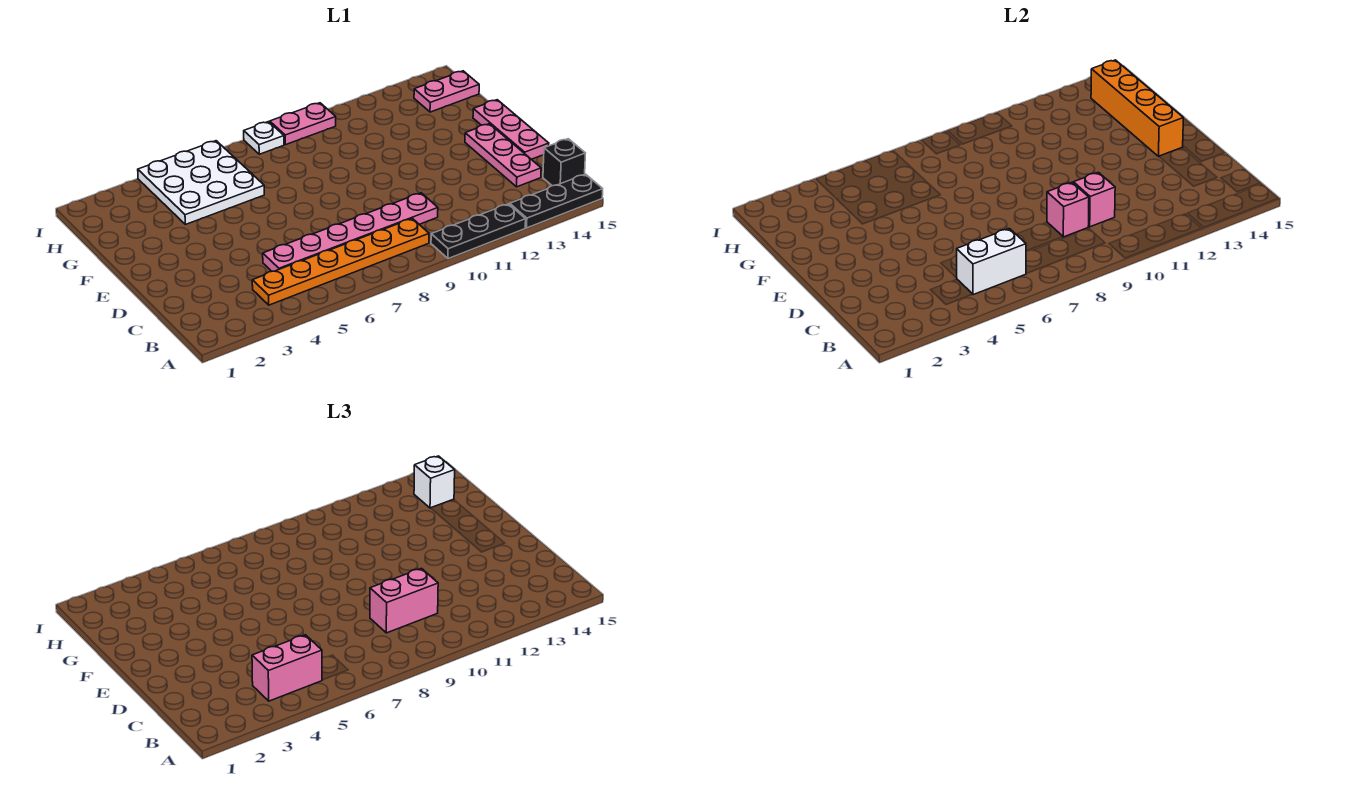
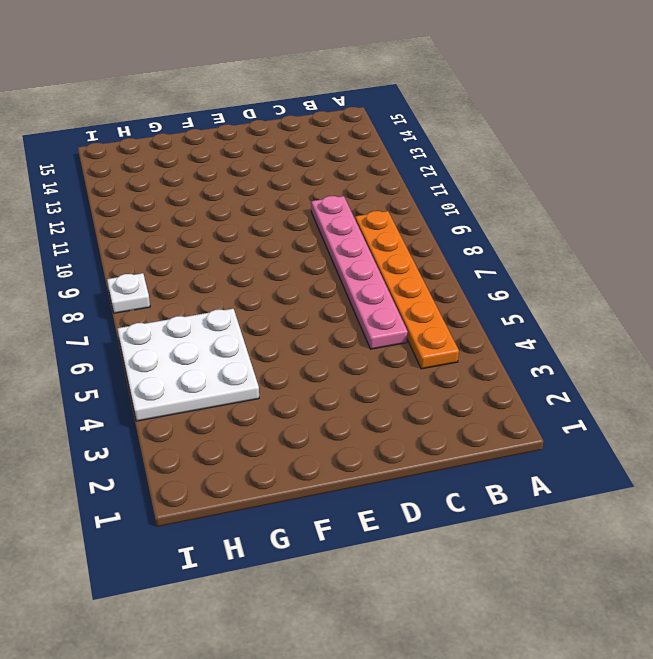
none -> black plate A10:A12 level 1
none -> black plate A13:A15 level 1
none -> black brick B15 level 1

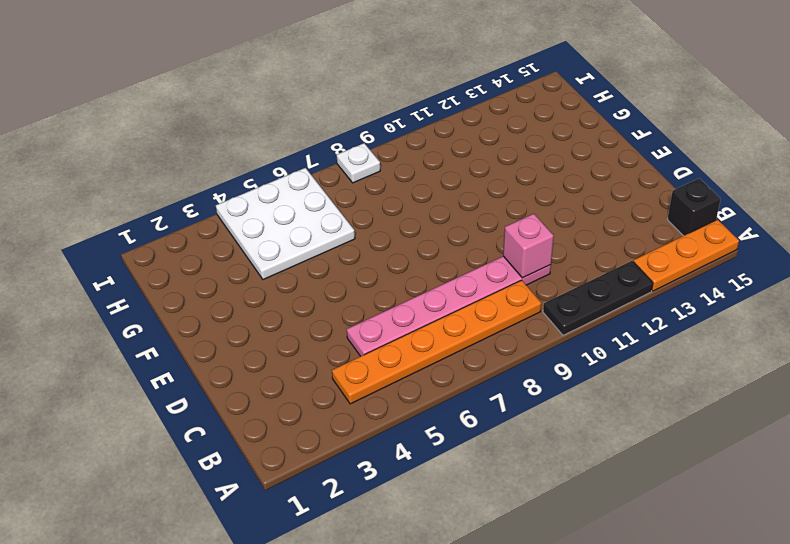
orange plate A13:A15 level 1 -> black plate A13:A15 level 1
none -> pink plate C14:E14 level 1
none -> pink plate D15:F15 level 1
none -> pink plate H14:H15 level 1

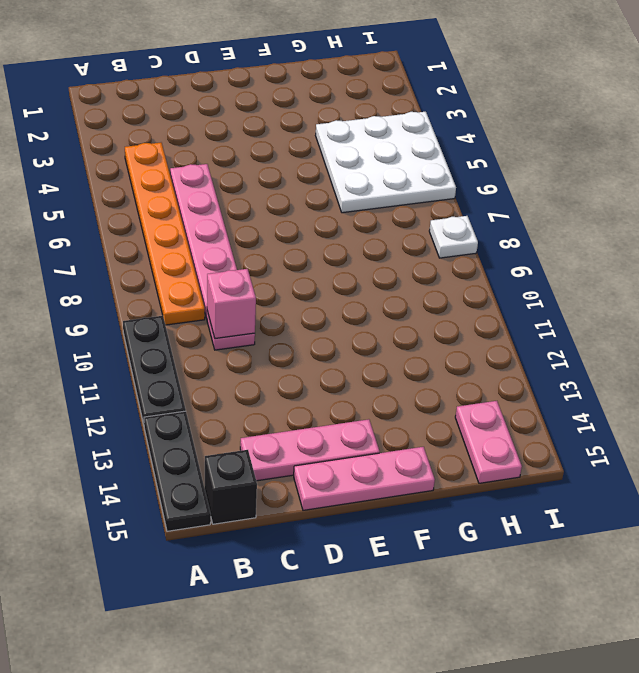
none -> pink plate I9:I10 level 1
none -> white brick B5:B6 level 2
none -> pink brick C9 level 2

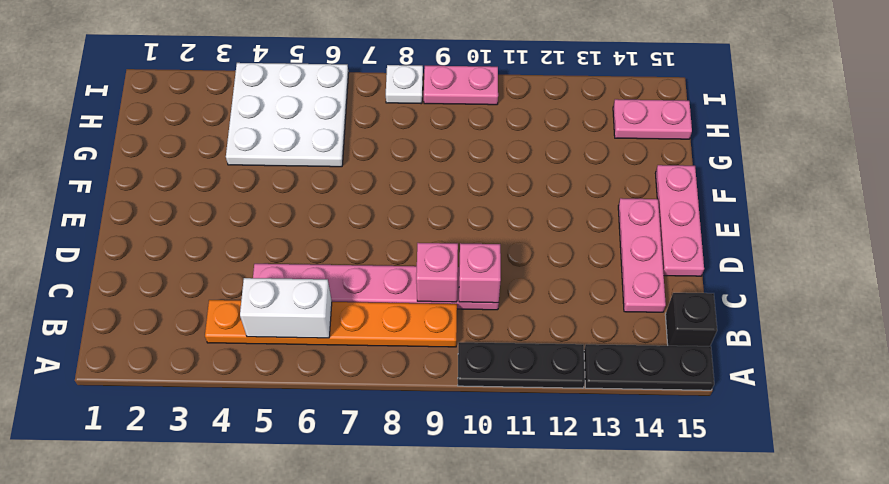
none -> orange brick E14:H14 level 2
none -> pink brick B4:B5 level 3
none -> pink brick C9:C10 level 3

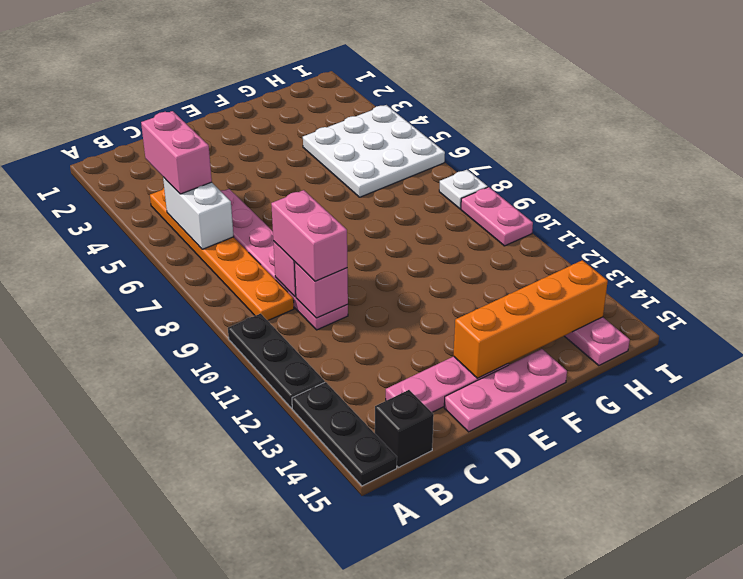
none -> white brick H14 level 3

